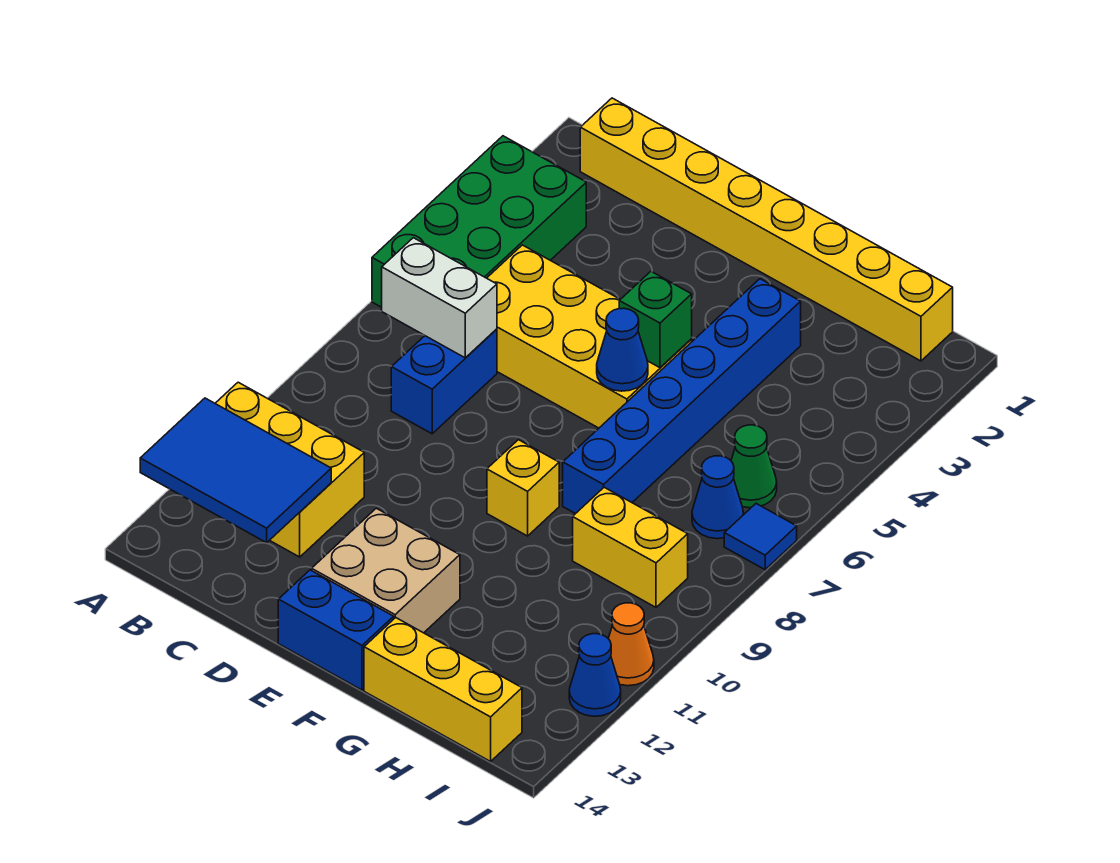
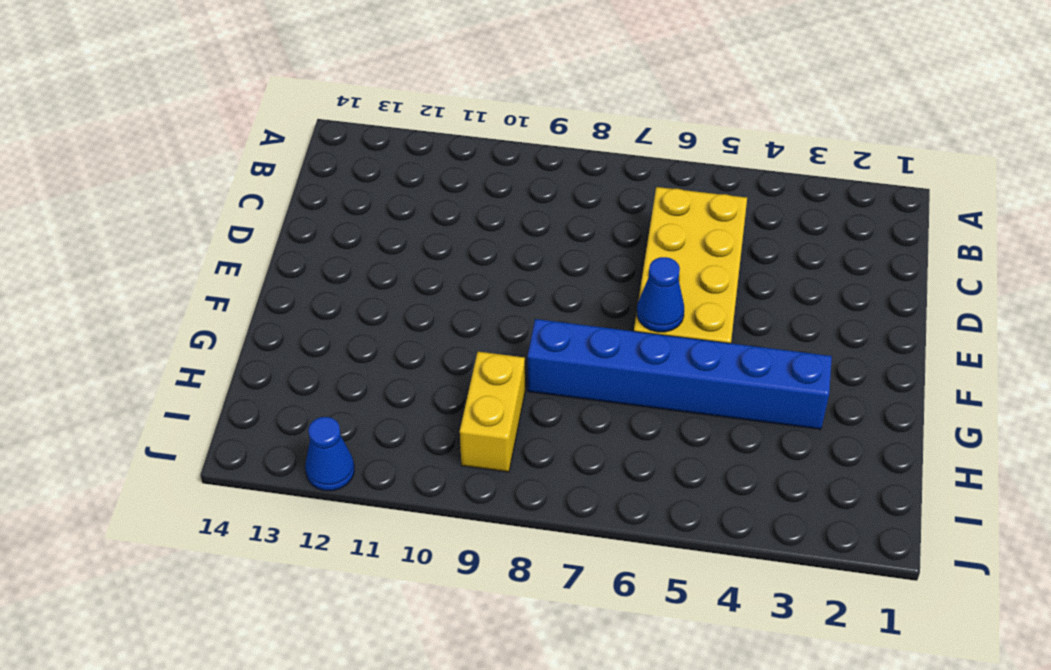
none -> green brick A3:B6 level 1
none -> yellow brick A11:C12 level 1
none -> yellow brick B1:I1 level 1

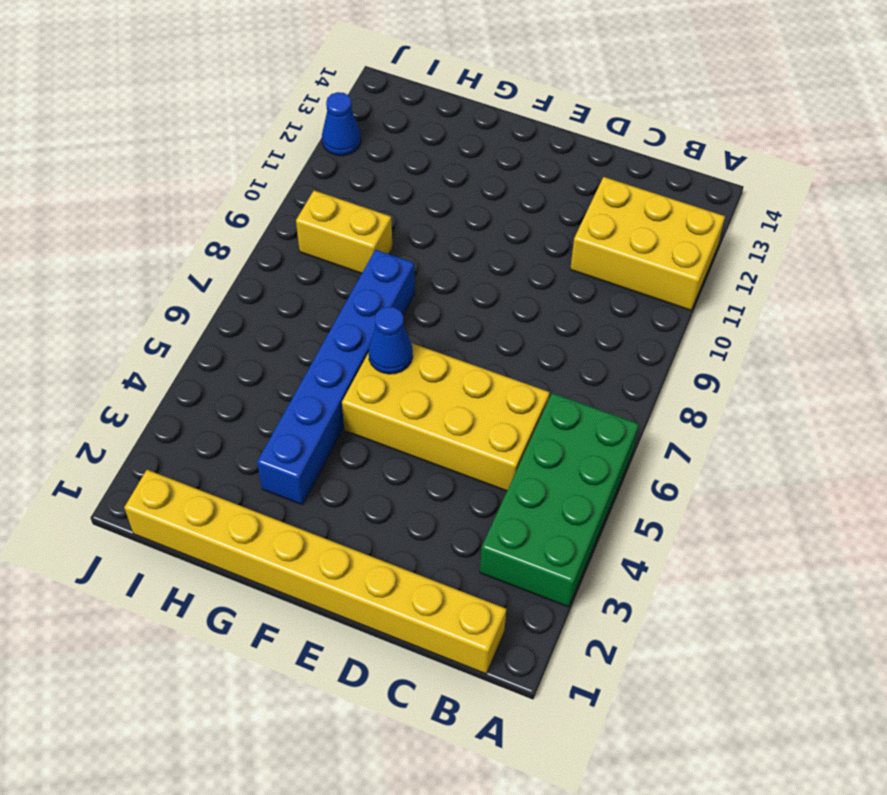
none -> blue brick C7:C8 level 1
none -> tan brick E12:F13 level 1
none -> blue brick E14:F14 level 1

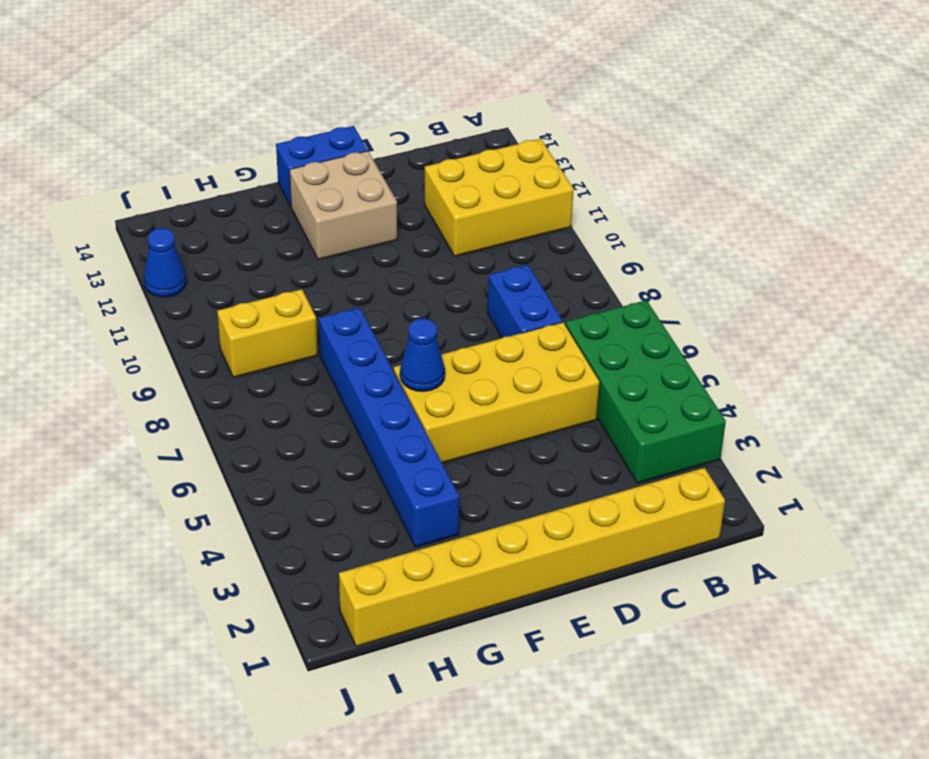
none -> yellow brick F9 level 1
none -> yellow brick G14:I14 level 1
none -> green cone I6 level 1

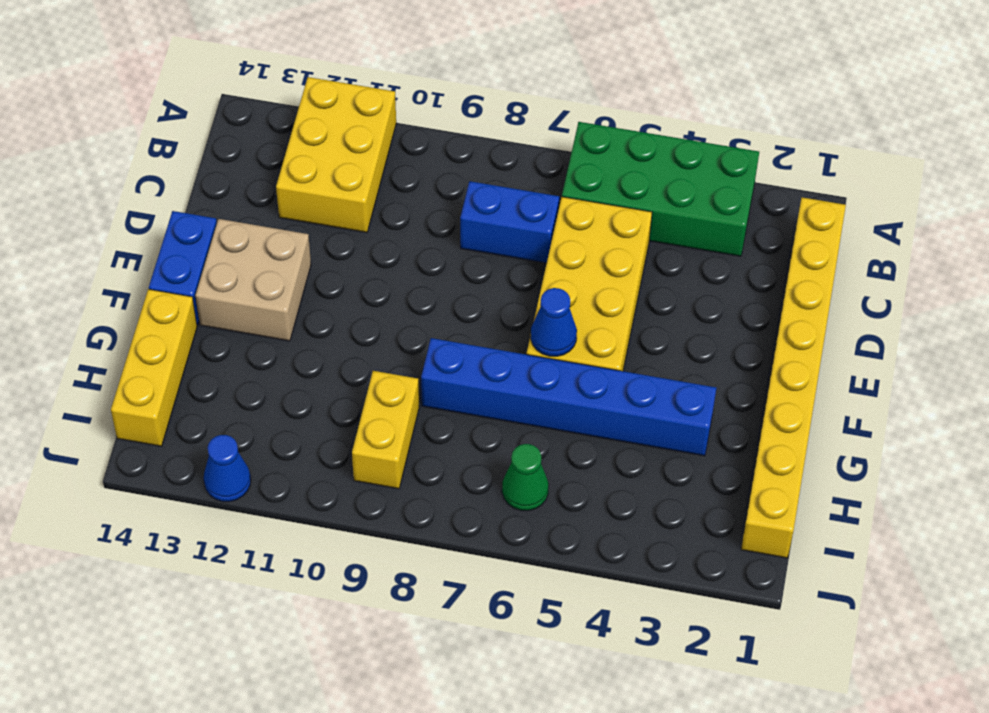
none -> yellow brick F9 level 1
none -> blue cone I7 level 1
none -> blue tile J7 level 1

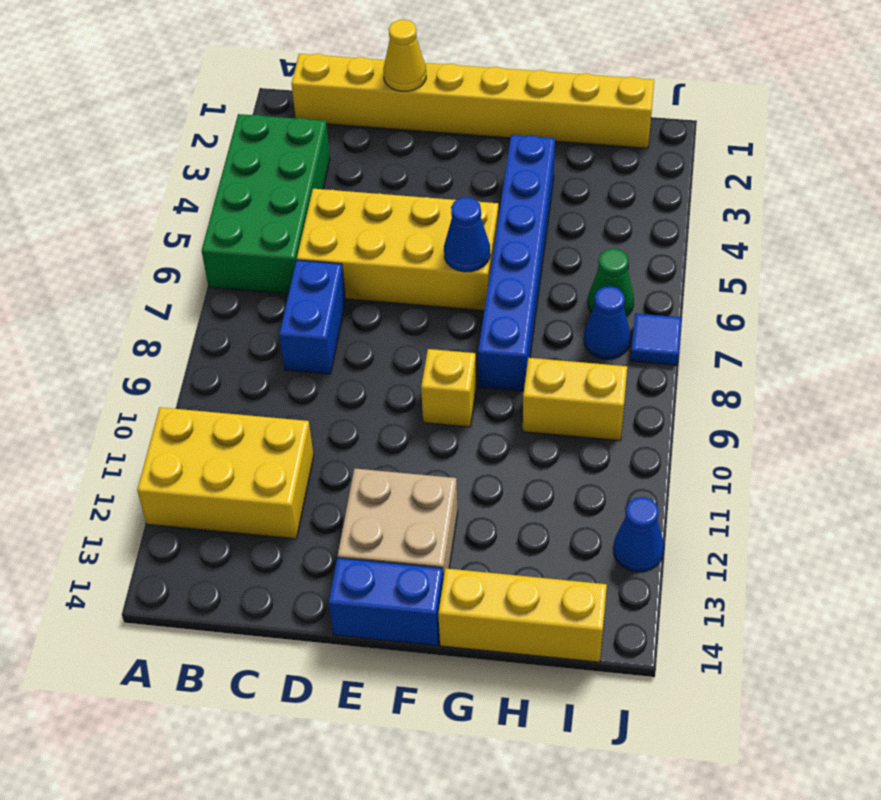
yellow cone D1 level 2 -> none
none -> orange cone J11 level 1
none -> blue tile A12:C13 level 2
none -> white brick B7:C7 level 2

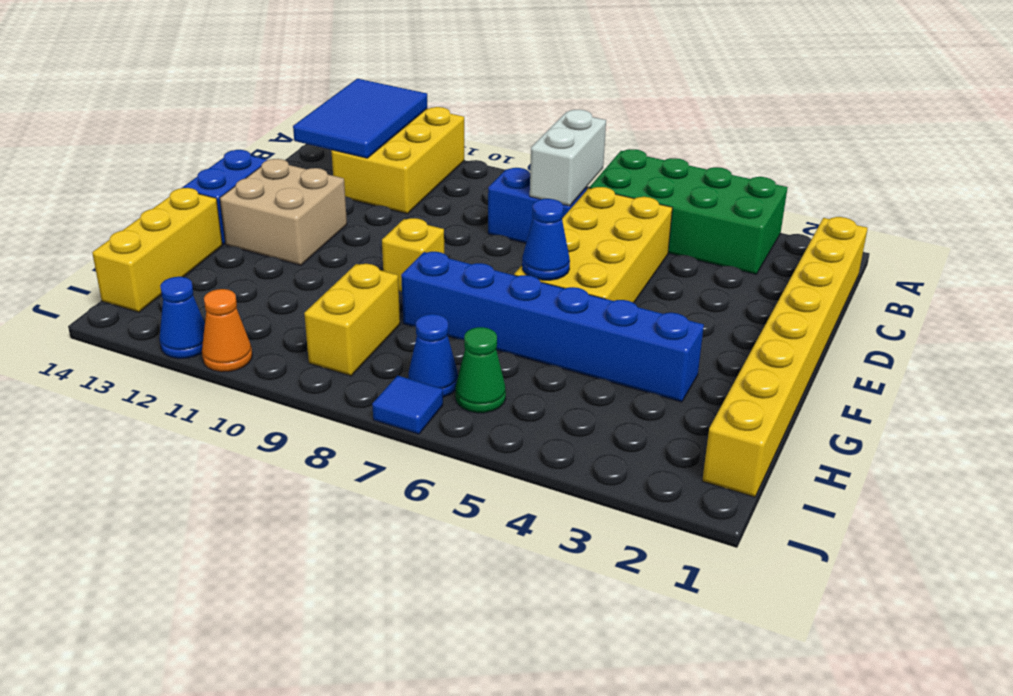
none -> green brick F5 level 2

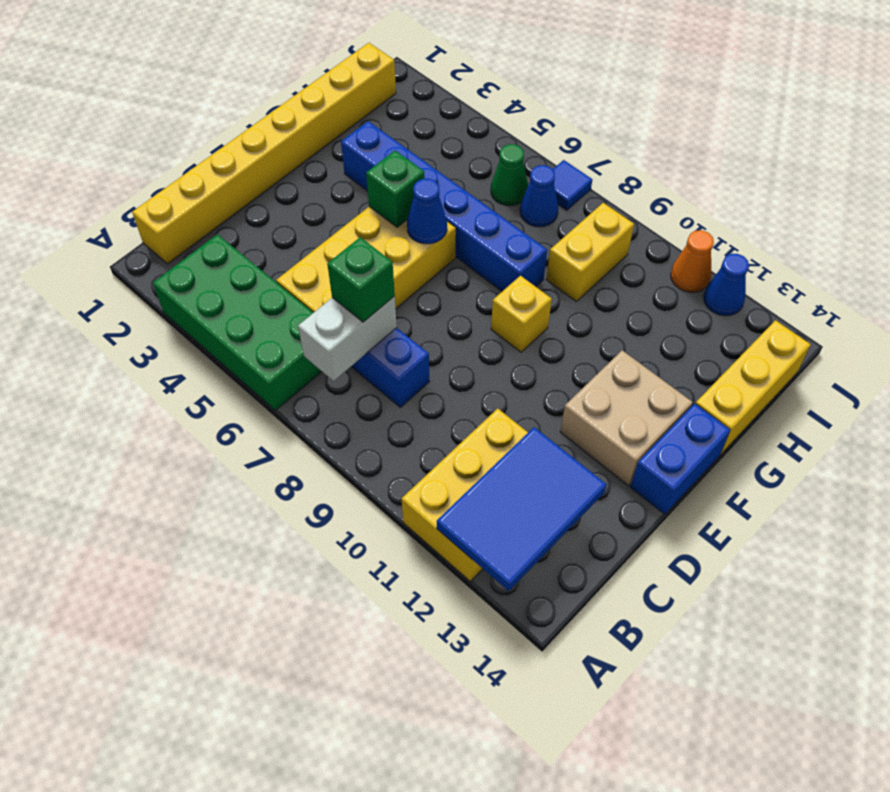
green brick C7 level 3 -> none

